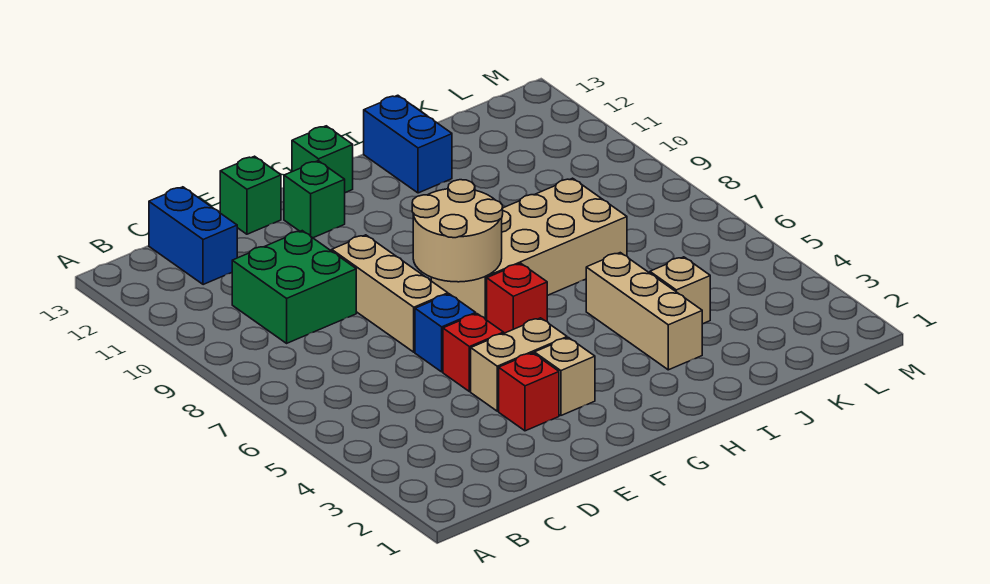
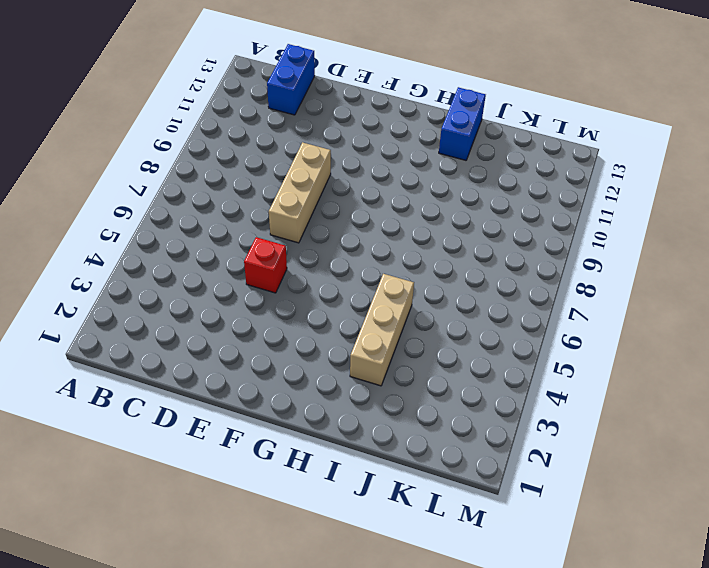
none -> green brick C9:D10 level 1
none -> red brick E3 level 1
none -> tan brick E4:F4 level 1

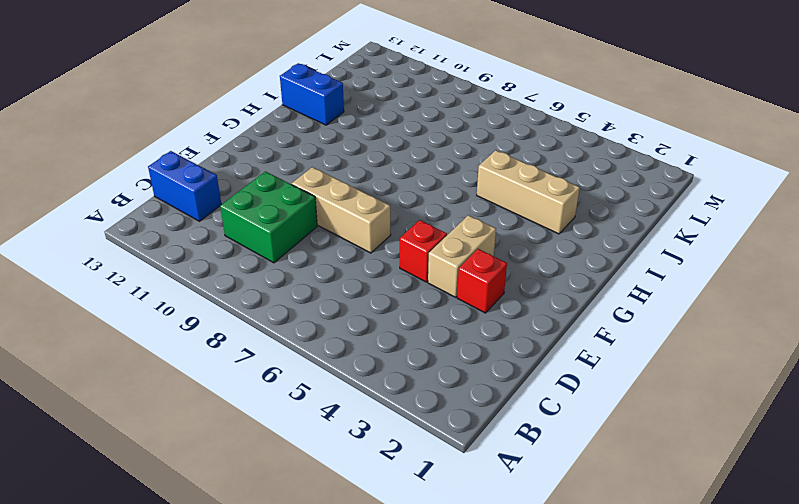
none -> blue brick E6 level 1
none -> green brick E13 level 1
none -> tan brick F3 level 1

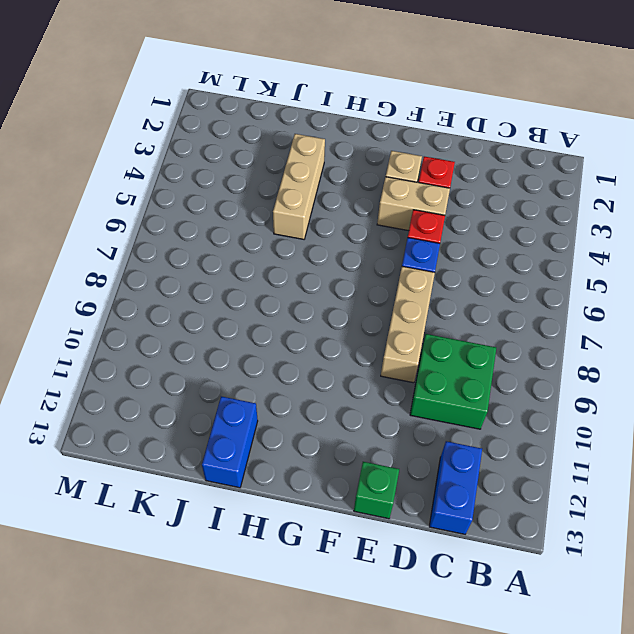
none -> green brick F12 level 1
none -> red brick G6 level 1
none -> tan brick G7:J8 level 1

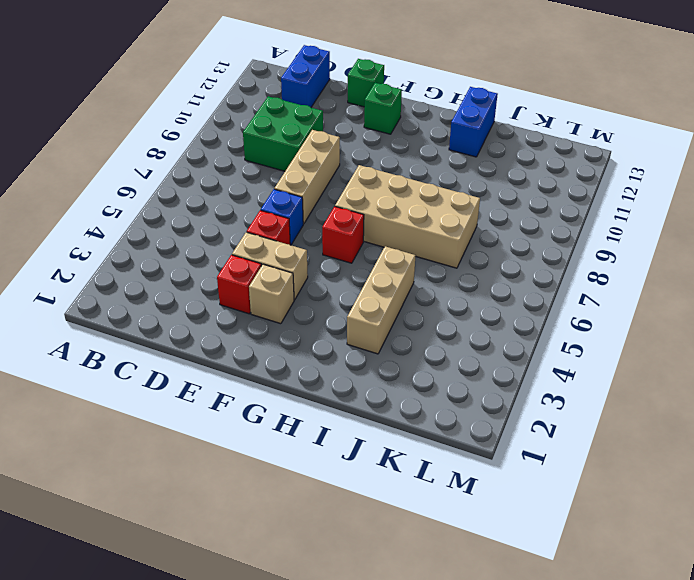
none -> green brick G13 level 1
none -> tan brick J4 level 1
none -> tan round brick F7:G8 level 2

